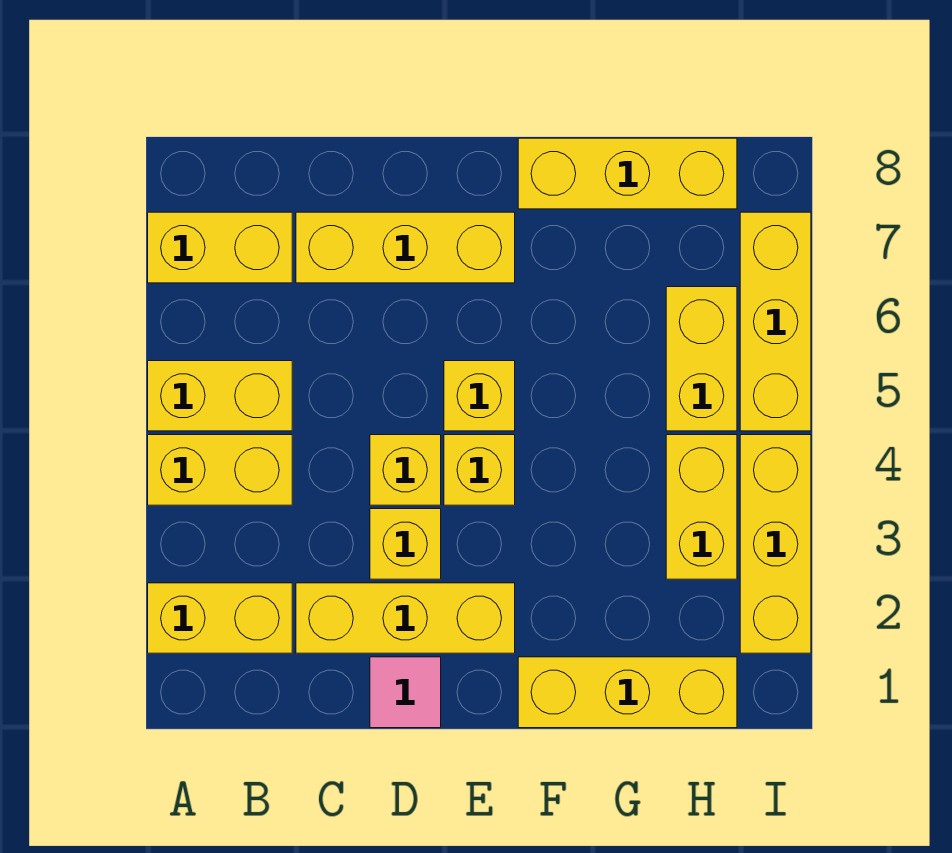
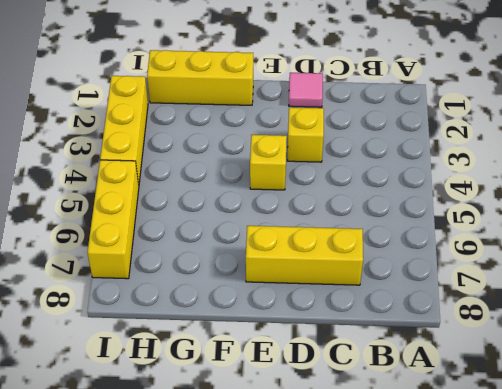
none -> yellow brick A2:B2 level 1
none -> yellow brick A4:B4 level 1
none -> yellow brick A5:B5 level 1

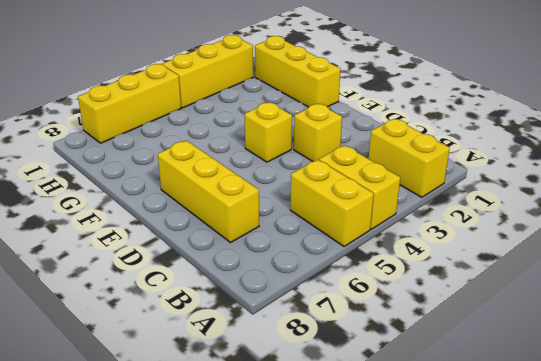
none -> yellow brick A7:B7 level 1
none -> yellow brick C2:E2 level 1
none -> pink tile D1 level 1

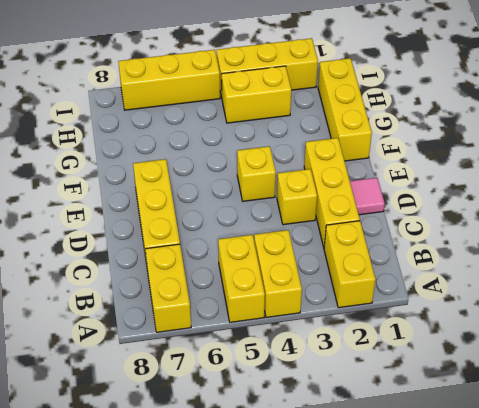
none -> yellow brick D4 level 1
none -> yellow brick E5 level 1
none -> yellow brick F8:H8 level 1

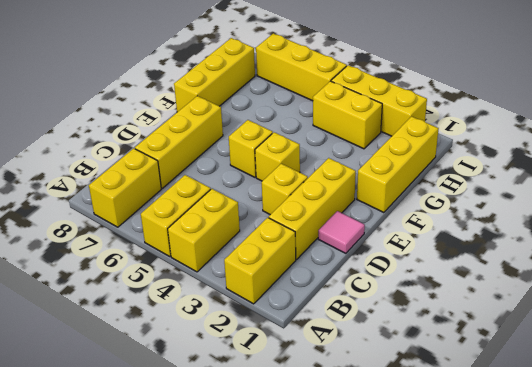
none -> yellow brick D4 level 1
none -> yellow brick H5:H6 level 1

